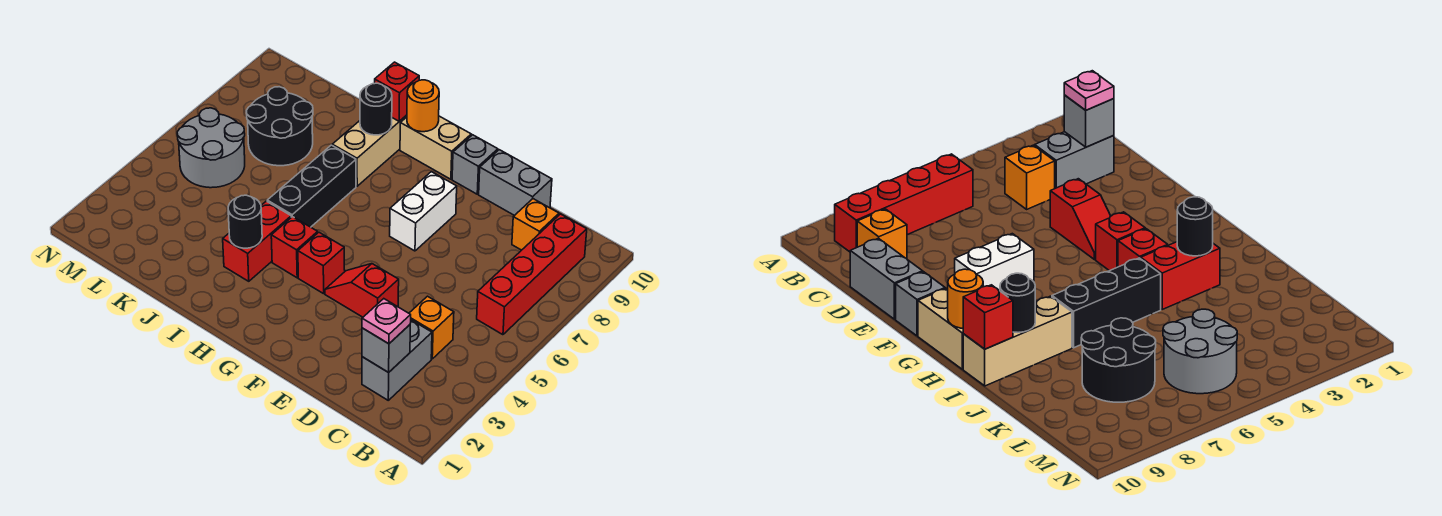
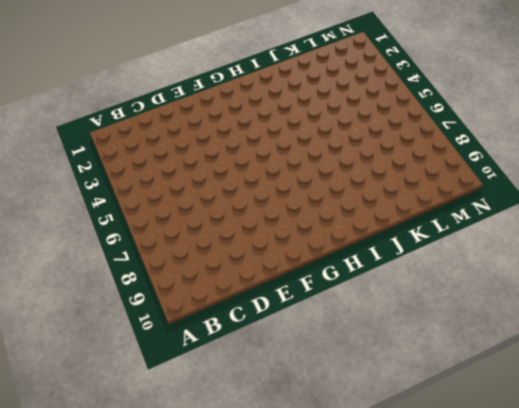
none -> red brick B6:B9 level 1
none -> grey brick C2:C3 level 1
none -> orange brick C4 level 1

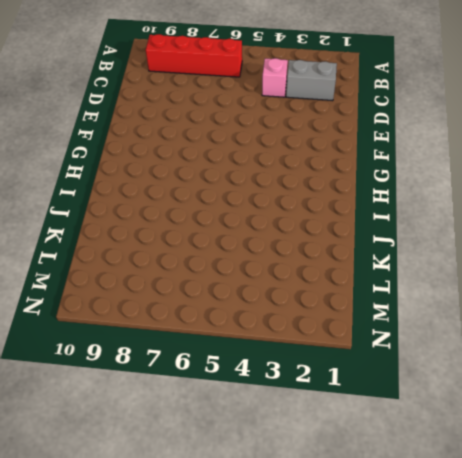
pink brick C4 level 1 -> orange brick C4 level 1
none -> orange brick C9 level 1
none -> grey brick D10:E10 level 1
none -> red slope E4:F4 level 1 top E

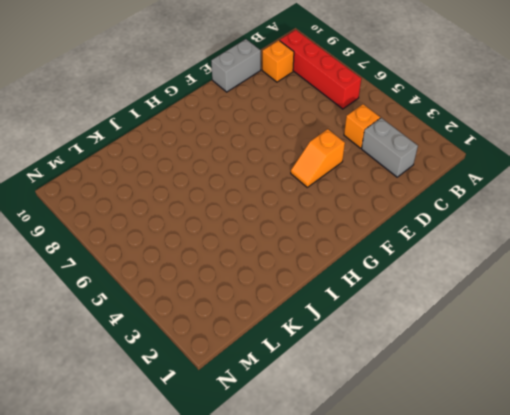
orange slope E4:F4 level 1 top E -> red slope E4:F4 level 1 top E
none -> white brick F7:F8 level 1
none -> grey brick F10 level 1
none -> red brick G4 level 1

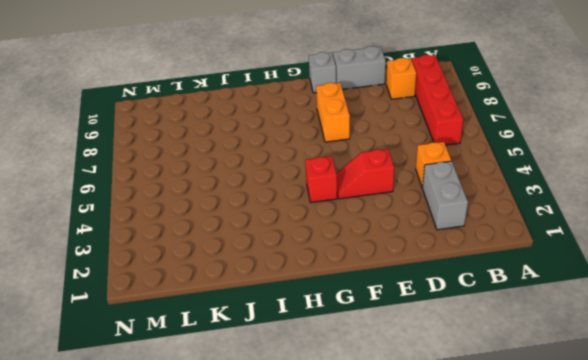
orange brick F7:F8 level 1 -> white brick F7:F8 level 1
none -> tan brick G10:H10 level 1
none -> red brick H4 level 1
none -> red brick I3:I4 level 1

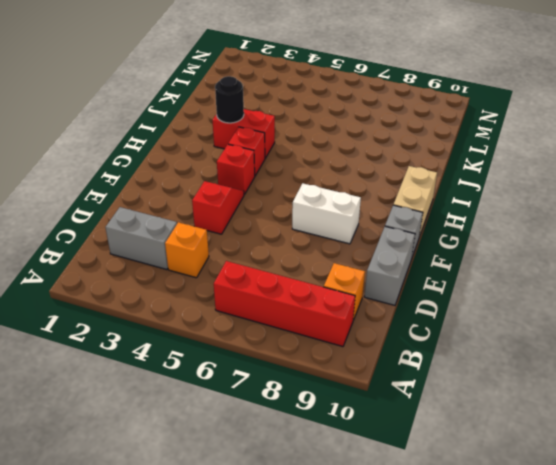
none -> black brick I5:I7 level 1
none -> tan brick I8:I10 level 1
none -> black round brick K7:L8 level 1

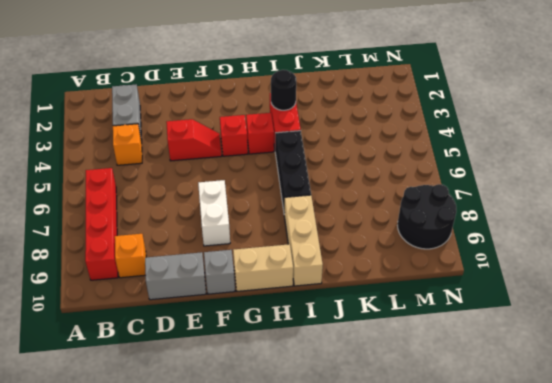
black round brick M8:N9 level 1 -> black round brick K7:L8 level 1
none -> grey round brick L5:M6 level 1
none -> grey brick C2 level 2
none -> orange round brick H10 level 2

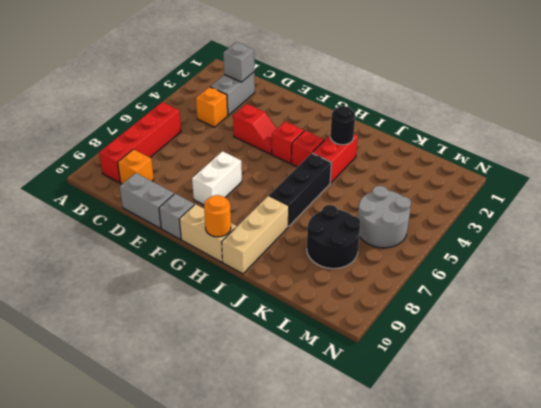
none -> black round brick I9 level 2
none -> red brick I10 level 2
none -> pink plate C2 level 3

